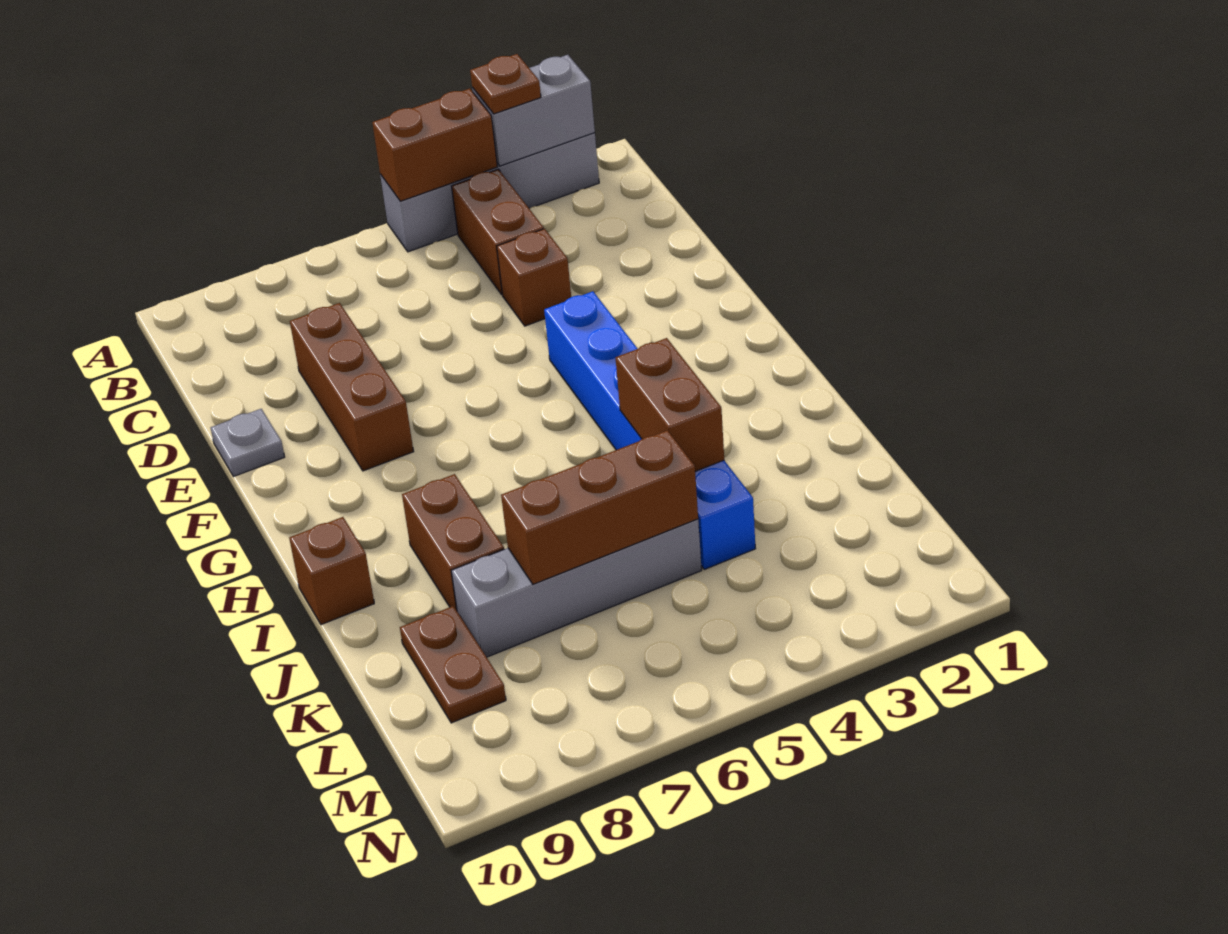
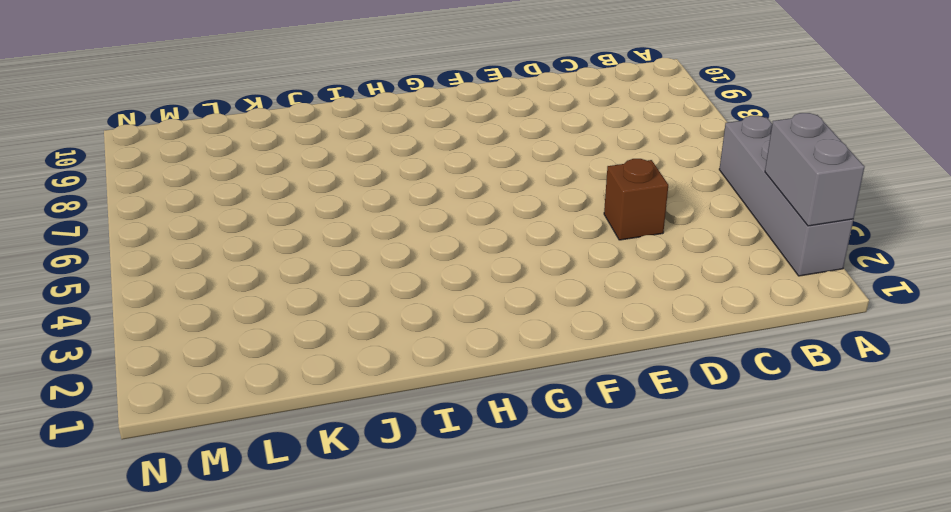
none -> brown brick B4:C4 level 1
none -> brown brick D8:F8 level 1
none -> grey plate E10 level 1

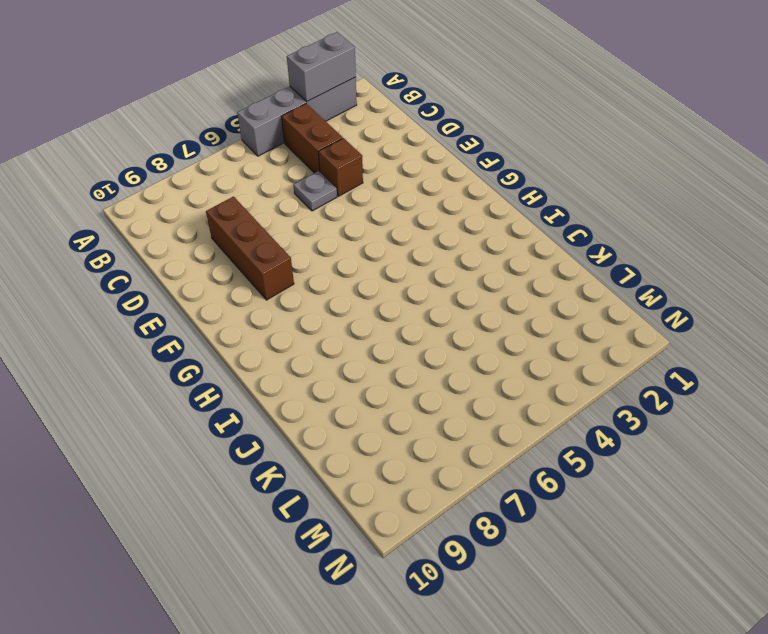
grey plate D5 level 1 -> grey plate E10 level 1
none -> blue brick F4:K4 level 1
none -> brown brick I8:J8 level 1
none -> brown brick I10 level 1

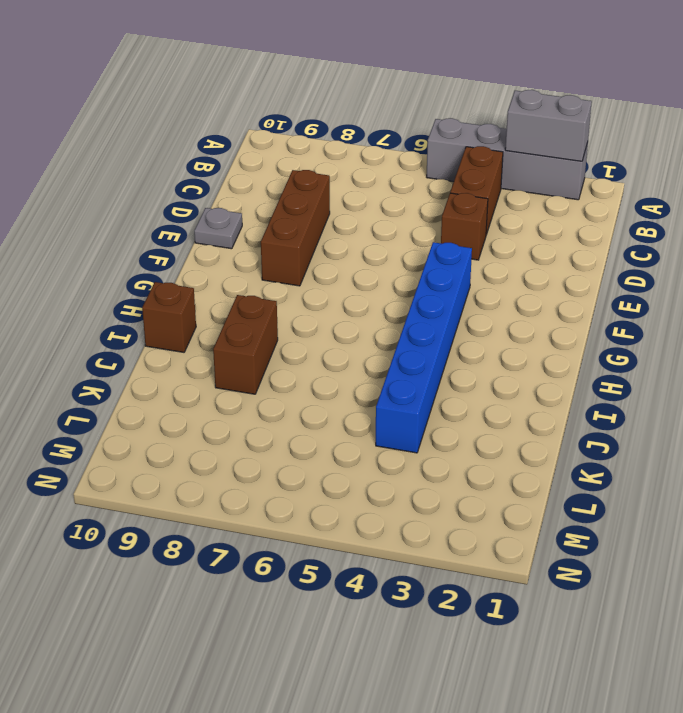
none -> grey brick K5:K8 level 1
none -> brown plate K9:L9 level 1
none -> brown brick A4:A5 level 2

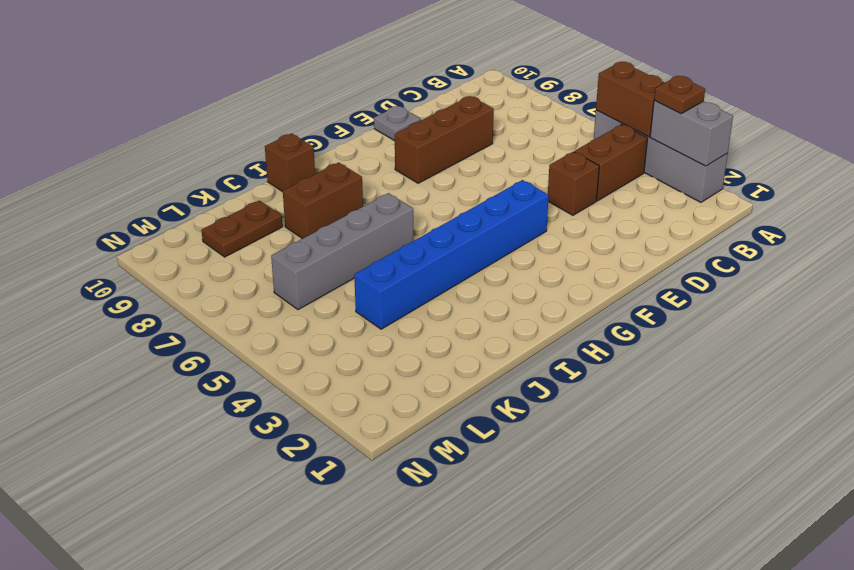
grey brick I6:L6 level 1 -> grey brick K5:K8 level 1
none -> brown brick I4:J4 level 2
none -> brown brick K5:K7 level 2

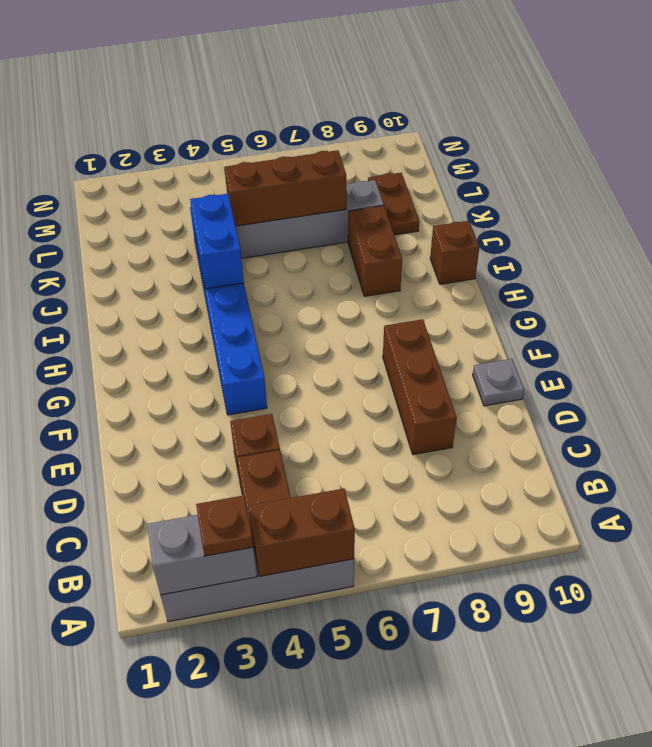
blue brick I4:J4 level 2 -> brown brick I4:J4 level 2

